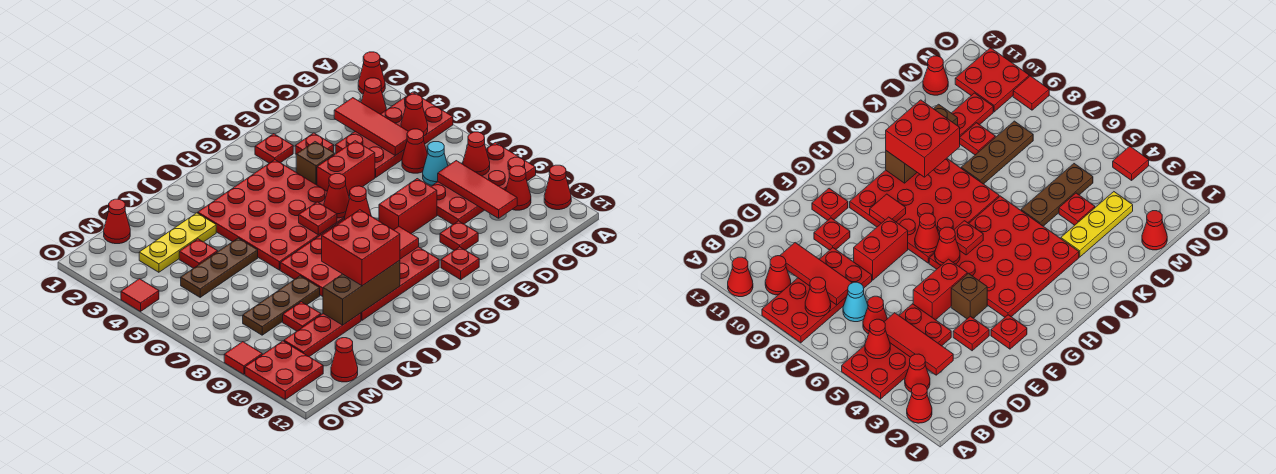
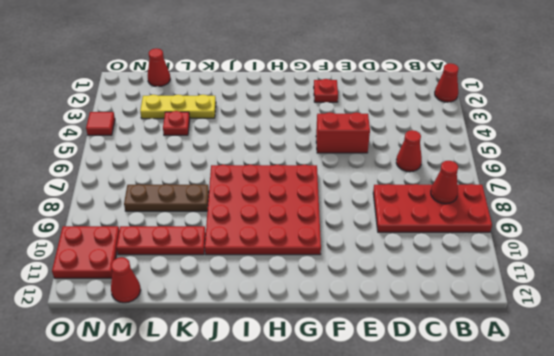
none -> red plate A4:D5 level 1
none -> red cone A11 level 1
none -> red cone B3 level 1
none -> red cone B10 level 1

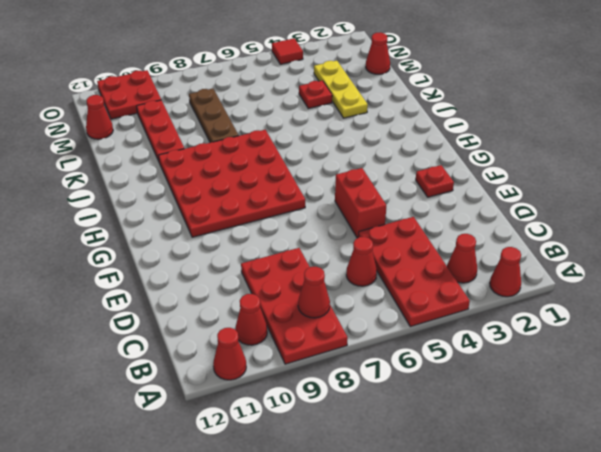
none -> cyan cone C7 level 1
none -> red plate E3 level 1
none -> red brick E8:F8 level 1
none -> red plate E10 level 1

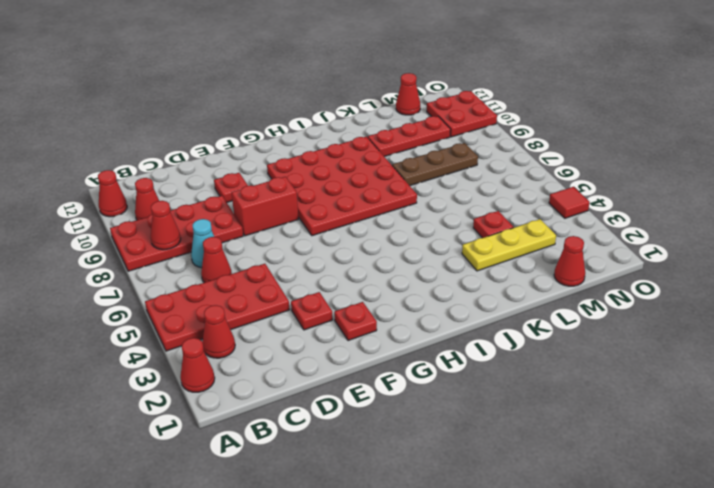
none -> red brick E5:F5 level 1
none -> brown brick F4 level 1
none -> red plate F11 level 1
none -> red plate G3:J6 level 1

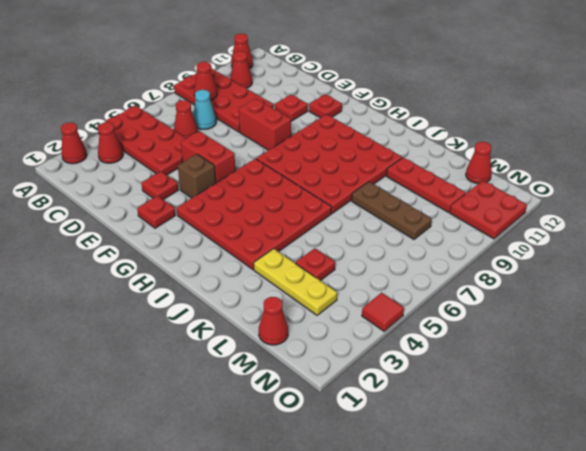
none -> brown plate K5:M5 level 1
none -> red plate L9 level 1
none -> red tile O9 level 1
none -> red cone B5 level 2

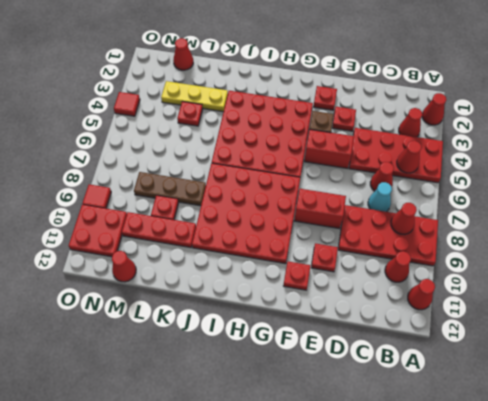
none -> brown plate K5:M5 level 1
none -> red tile C3:C5 level 2
none -> red tile C8:C10 level 2
none -> red cone G6 level 2

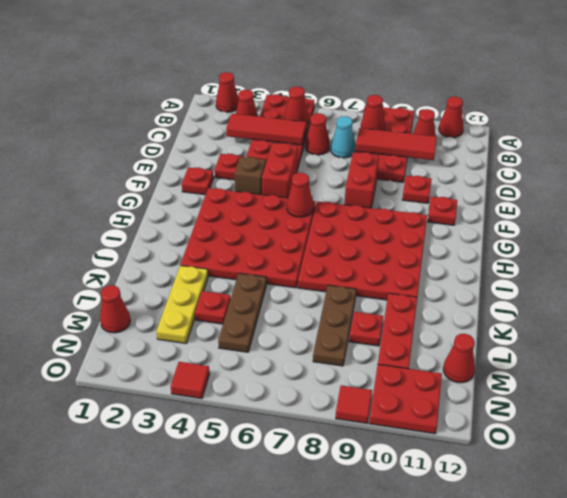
none -> red cone G7 level 2
none -> red tile G9 level 2
none -> red plate H6 level 2
none -> brown brick I10:K10 level 2

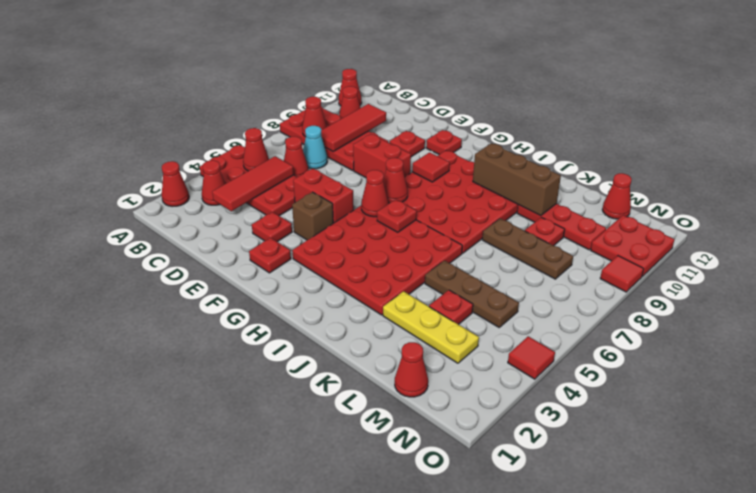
none -> red brick I9:J10 level 3

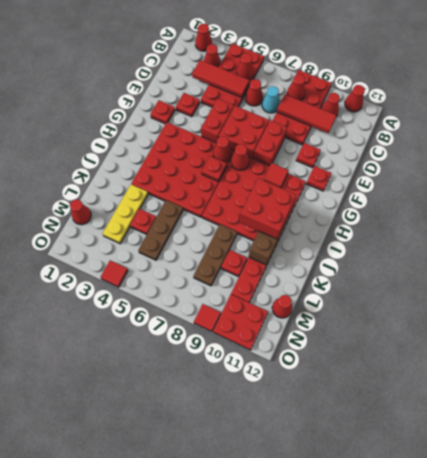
red brick E6:F7 level 1 -> none
none -> brown brick F4 level 1

